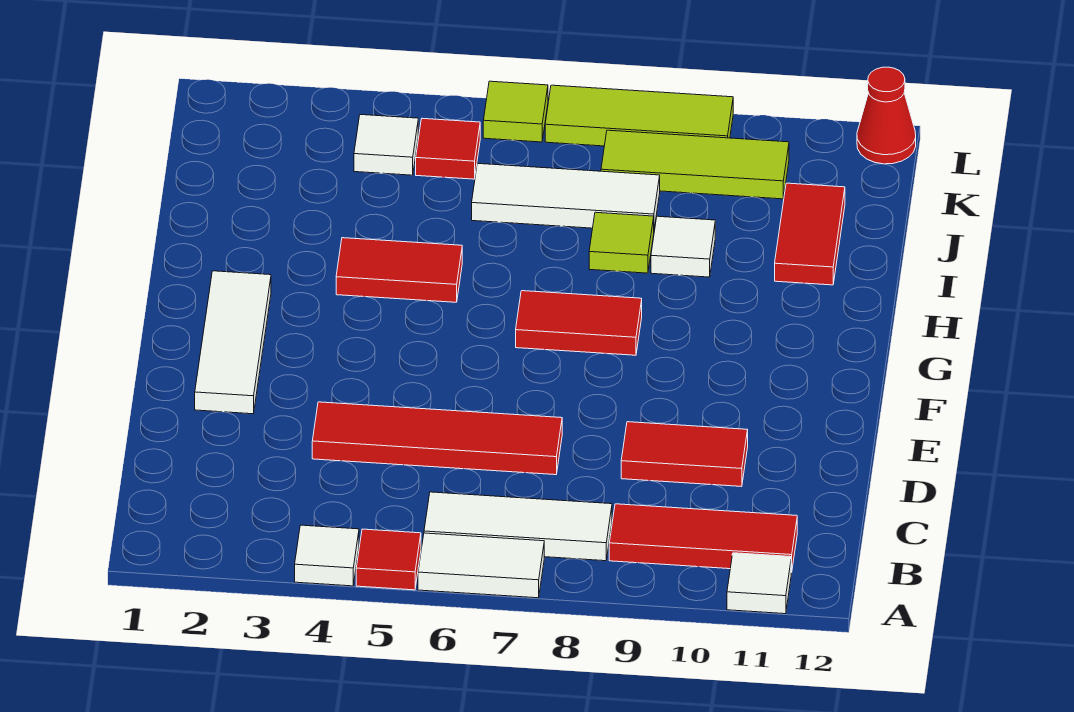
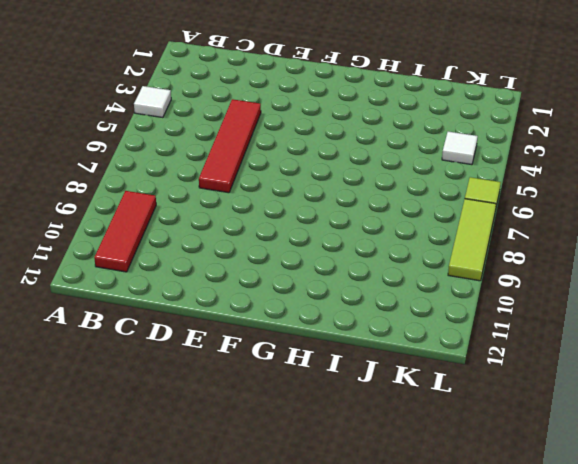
none -> red tile A5 level 1
none -> white tile A6:A7 level 1
none -> white tile A11 level 1

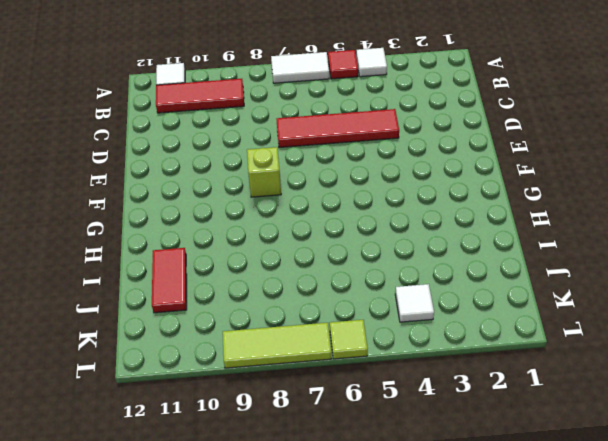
lime brick F8 level 1 -> none
none -> white tile B6:B8 level 1
none -> red tile D9:D10 level 1
none -> white tile E2:G2 level 1

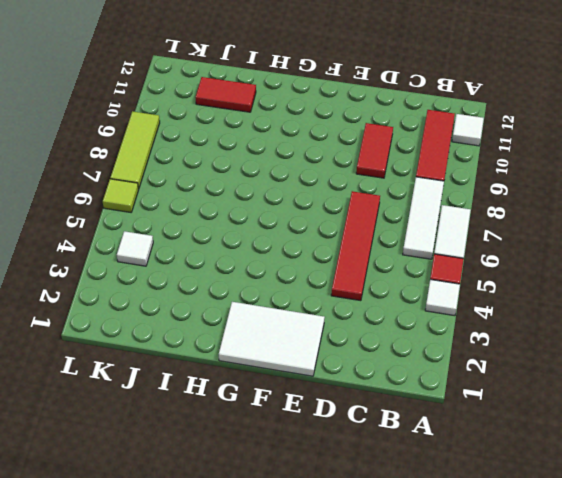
white tile E1:G2 level 1 -> white tile E2:G2 level 1
none -> red tile G7:G8 level 1
none -> red tile H4:H5 level 1
none -> lime tile I8 level 1

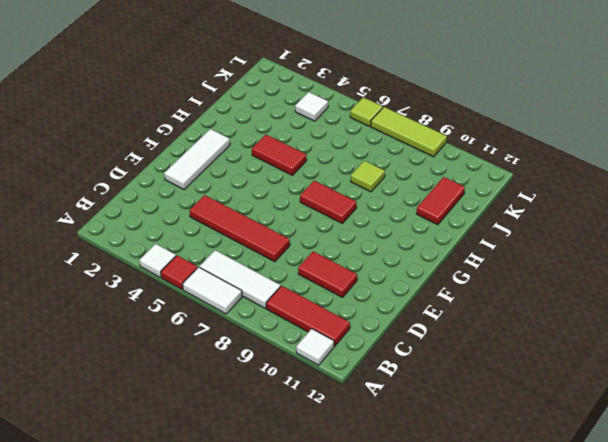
none -> white tile I9 level 1
none -> white tile J6:J8 level 1
none -> red tile K5 level 1

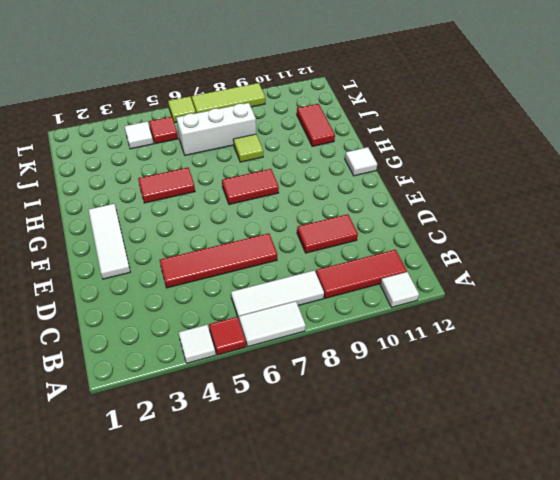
white tile G12 level 1 -> white tile I9 level 1
white brick J6:J8 level 1 -> white tile J6:J8 level 1
none -> lime tile K8:K10 level 1
none -> red cone L12 level 1

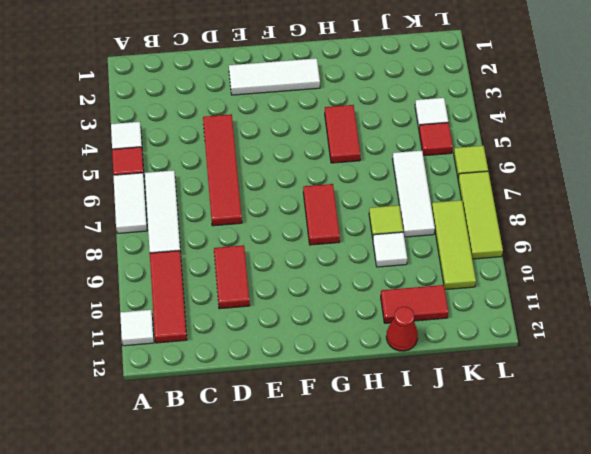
red cone I12 level 1 -> red cone L12 level 1

